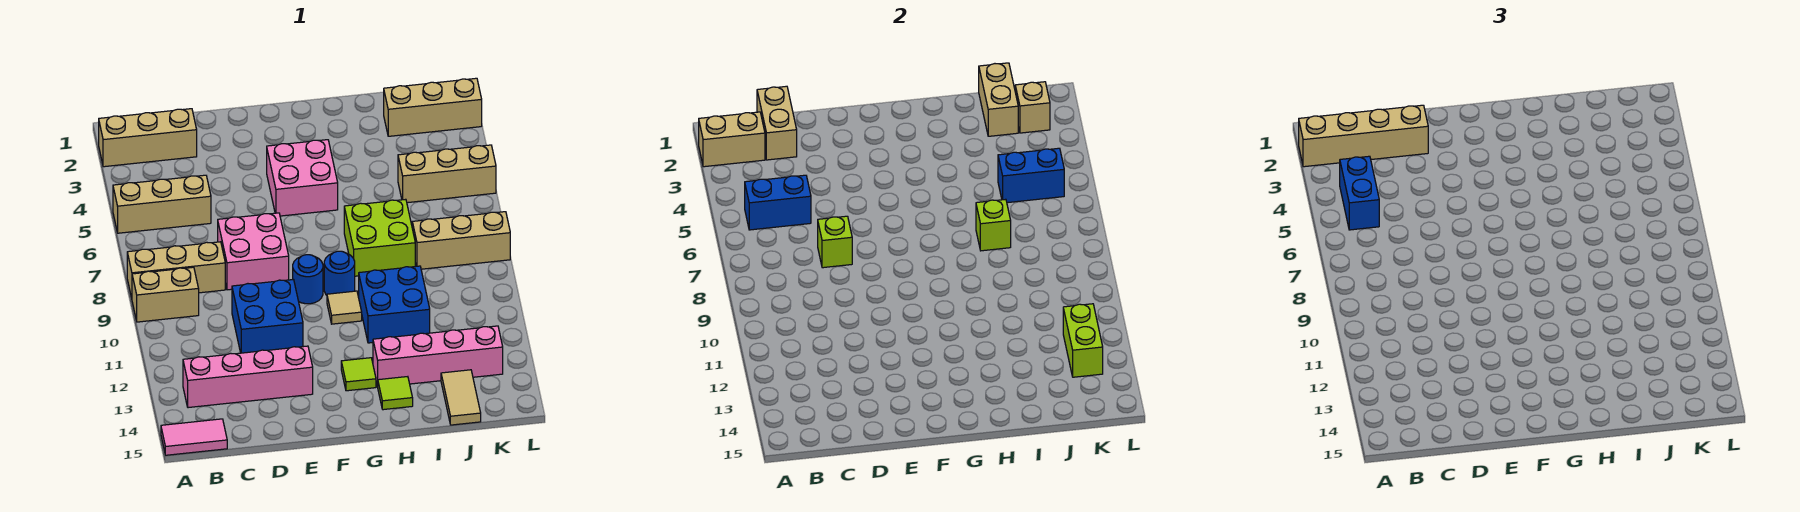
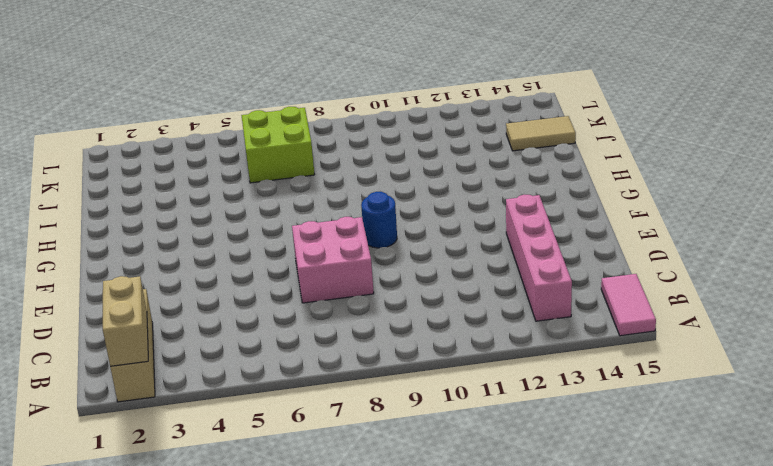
lime brick J6:K7 level 1 -> lime brick H7:I8 level 1
none -> tan brick A5:C5 level 1
none -> tan brick A8:C8 level 1
none -> tan brick A9:B9 level 1
none -> blue brick D10:E11 level 1

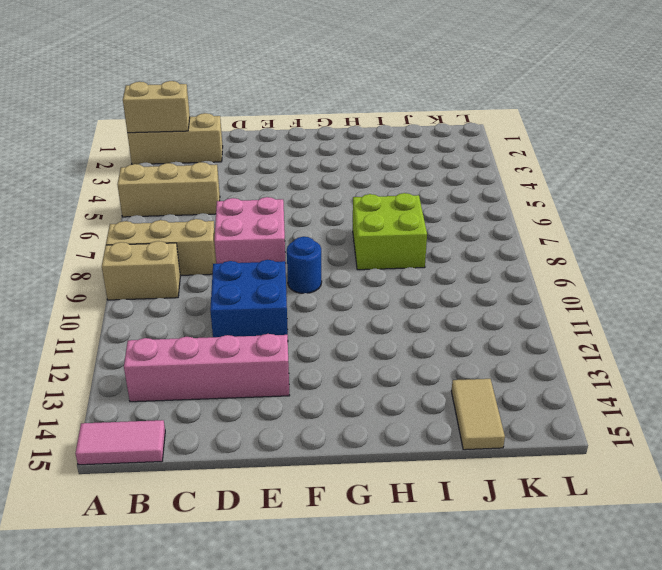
none -> pink brick F4:G5 level 1
none -> blue round brick G9 level 1
none -> tan tile G10 level 1
none -> lime tile G13 level 1

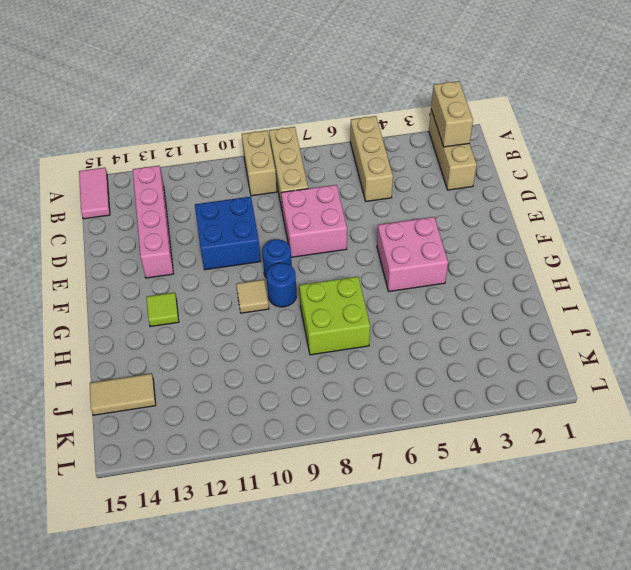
none -> blue brick H10:I11 level 1
none -> pink brick H13:K13 level 1
none -> lime tile H14 level 1
none -> tan brick J2:L2 level 1

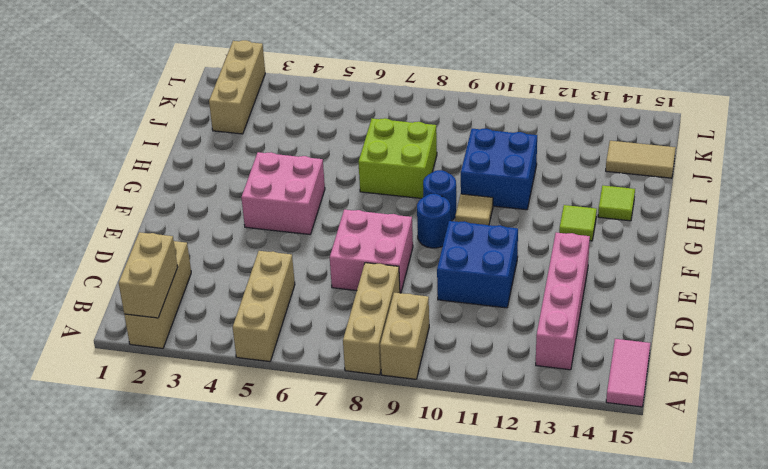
none -> pink brick H13:K13 level 1
none -> tan brick J5:L5 level 1
none -> tan brick J8:L8 level 1
none -> blue brick B5:C5 level 2

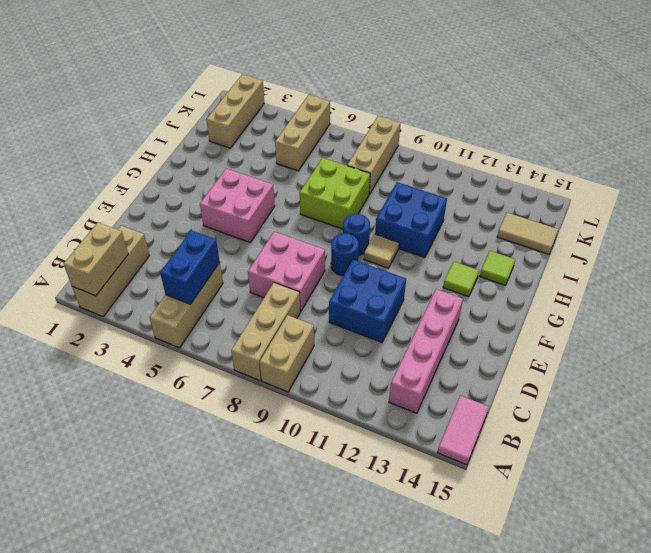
none -> pink brick H13:K13 level 1
none -> tan brick C1:C2 level 2
none -> lime brick D7 level 2
none -> lime brick I7 level 2

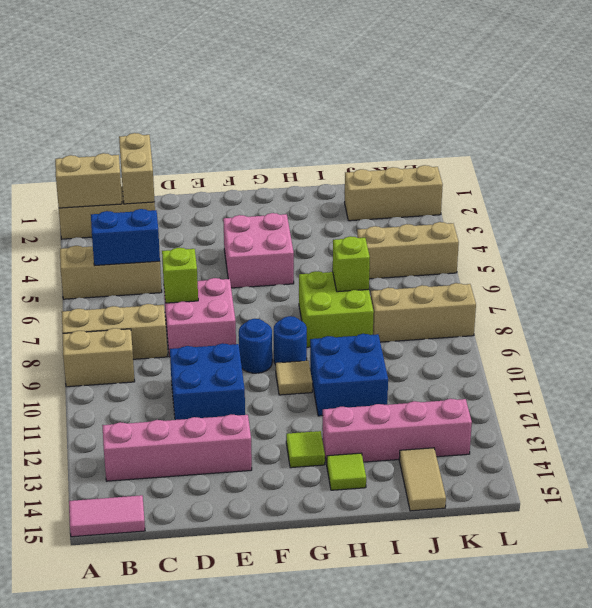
none -> tan brick J1:J2 level 2
none -> blue brick J5:K5 level 2
none -> tan brick K2 level 2
none -> lime brick K12:K13 level 2

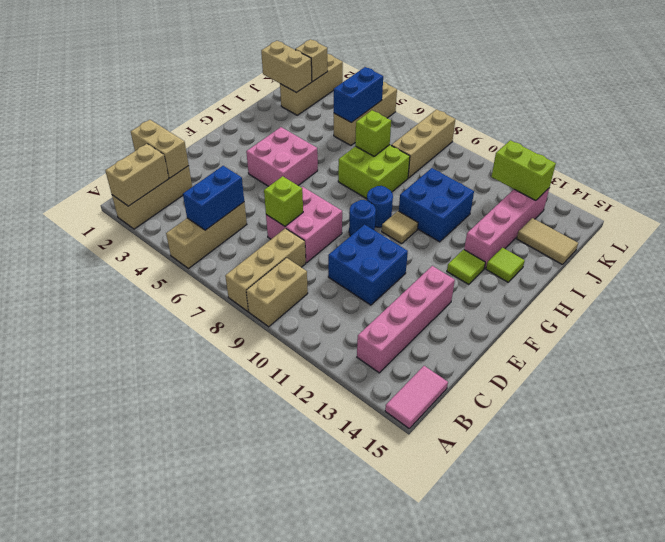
none -> tan brick A2:D2 level 3
none -> blue brick B4:B5 level 3

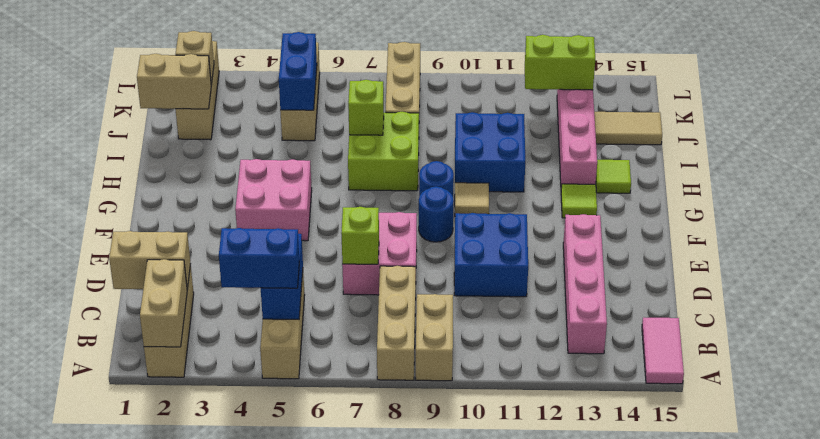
none -> tan brick A2:D2 level 3

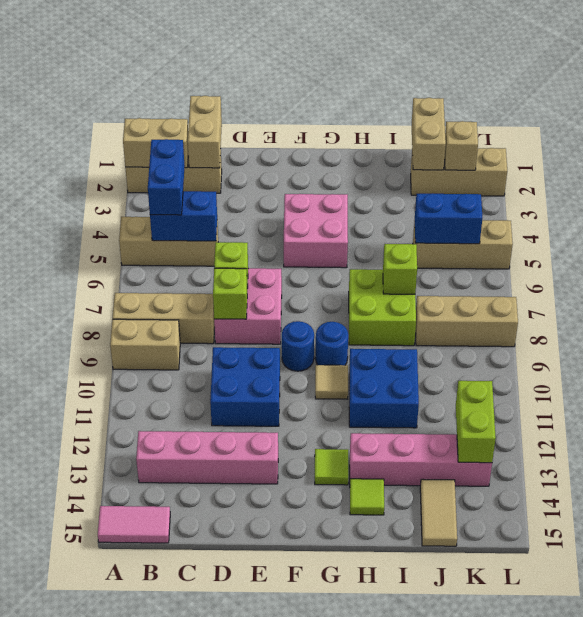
lime brick D8 level 2 -> none
none -> tan brick A2:D2 level 3

